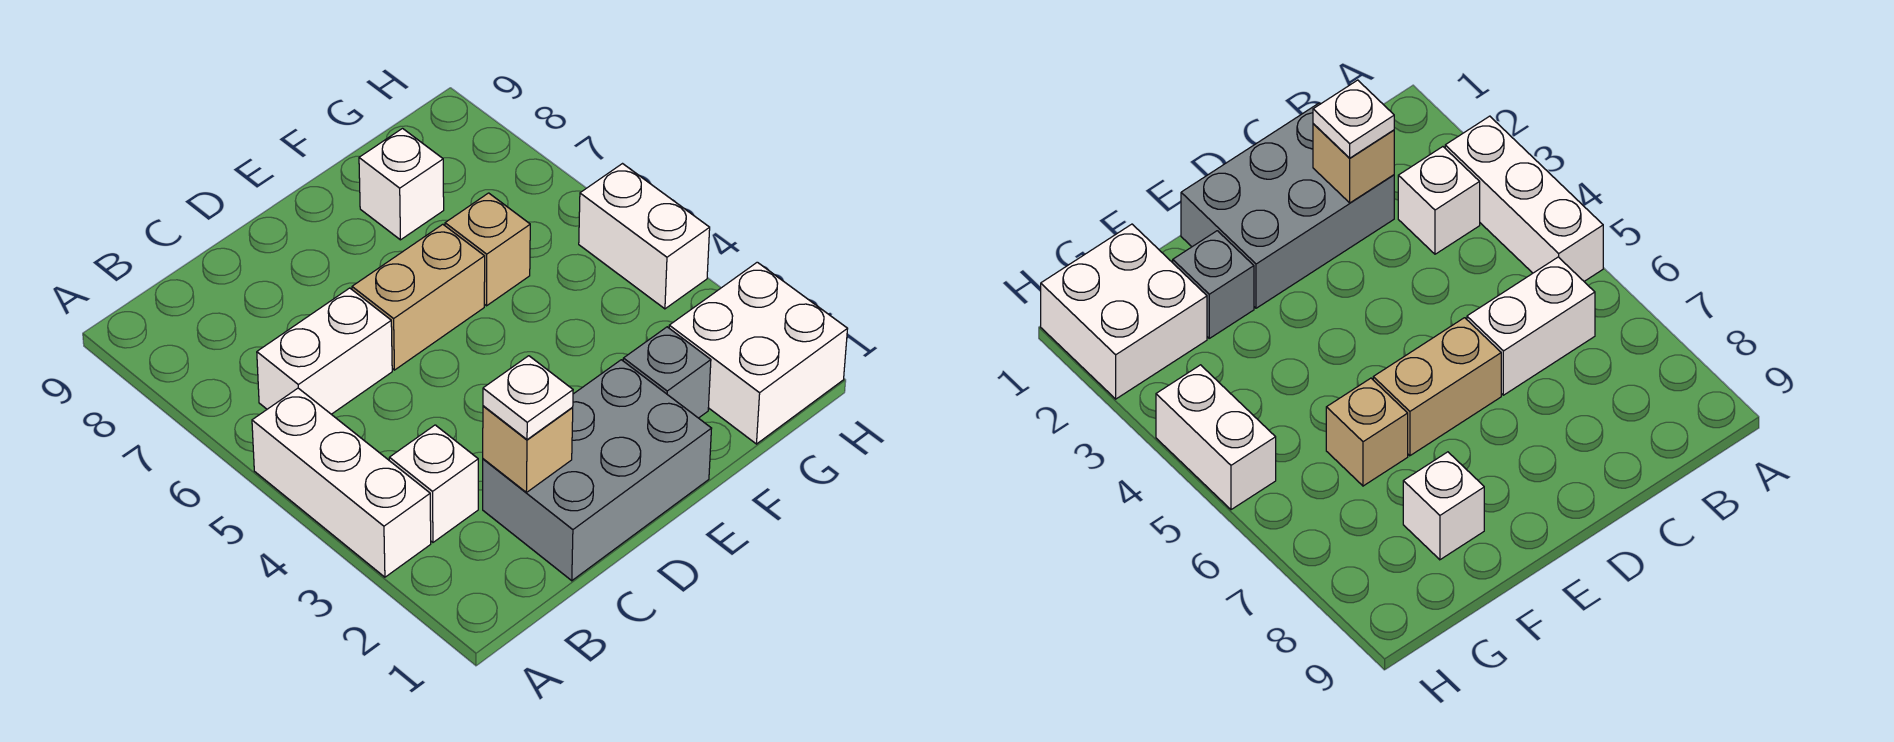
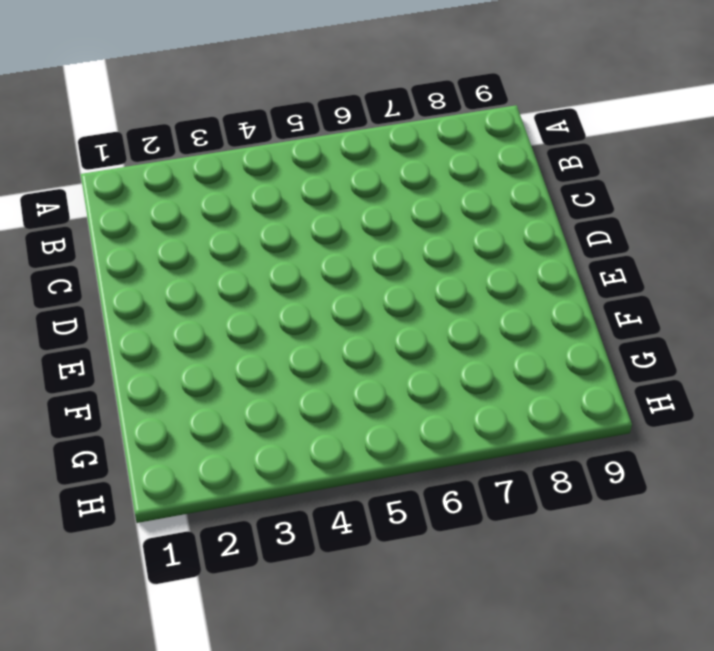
none -> white brick A3:A5 level 1
none -> white brick B3 level 1
none -> white brick B6:C6 level 1

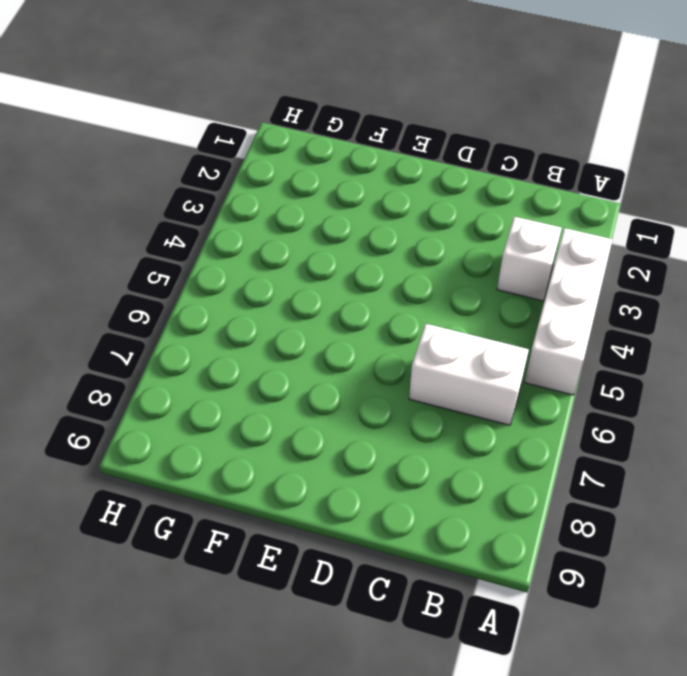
none -> grey brick C1:E2 level 1
none -> tan brick D6:E6 level 1
none -> grey brick F2 level 1

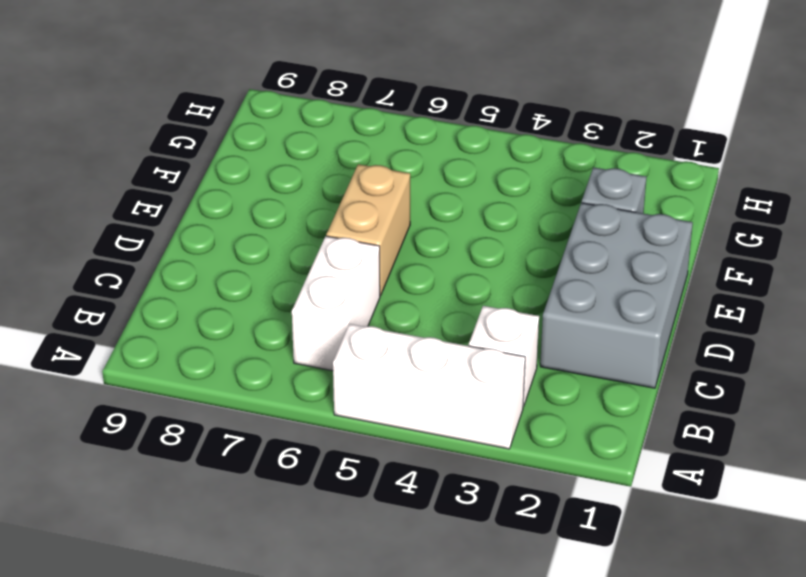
none -> tan brick F6 level 1
none -> white brick F8 level 1
none -> white brick G1:H2 level 1

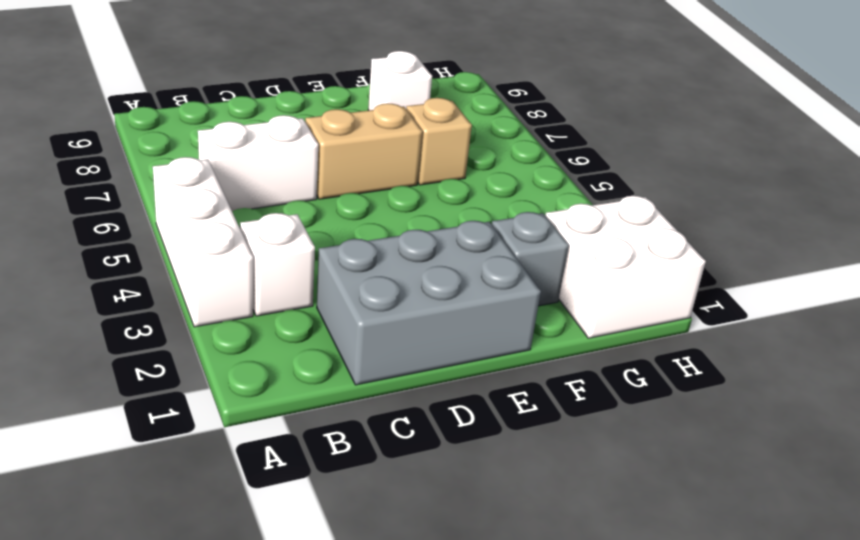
none -> white brick H4:H5 level 1
none -> tan brick C2 level 2
none -> white plate C2 level 3

